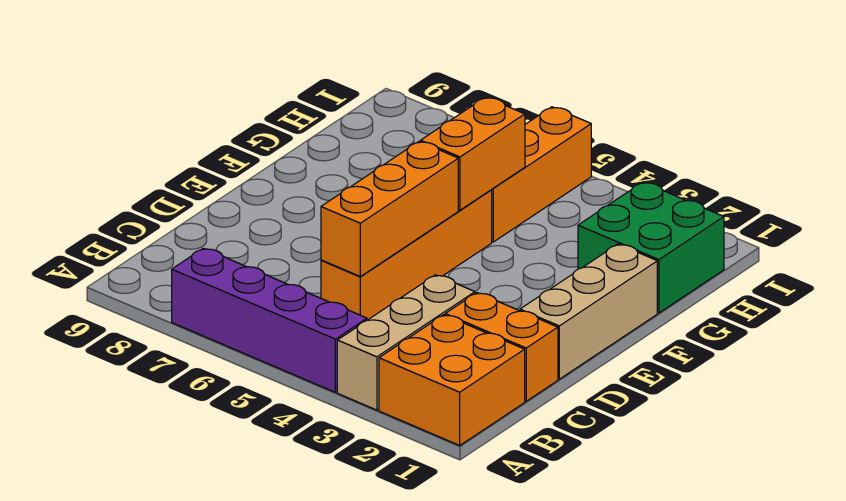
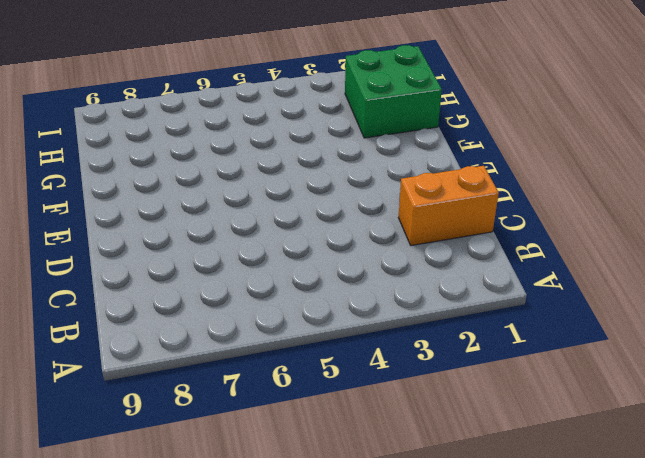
none -> orange brick A1:B2 level 1
none -> tan brick A3:C3 level 1

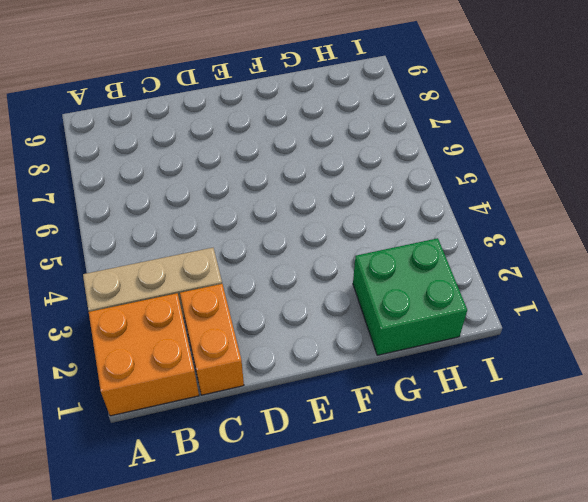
none -> purple brick A4:A7 level 1
none -> orange brick C5:F5 level 1

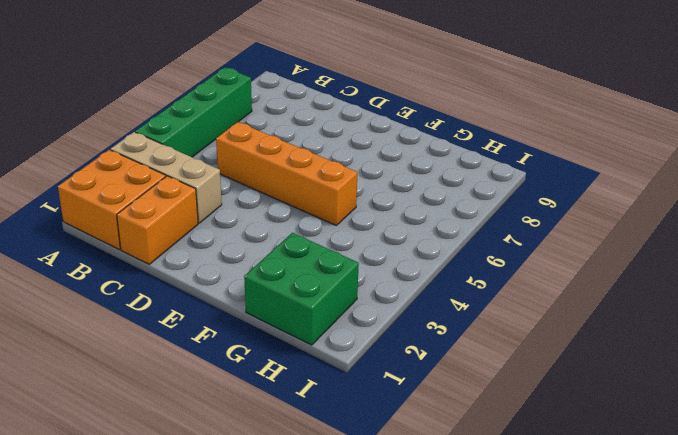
green brick A4:A7 level 1 -> purple brick A4:A7 level 1
none -> tan brick D1:F1 level 1
none -> orange brick G5:I5 level 1

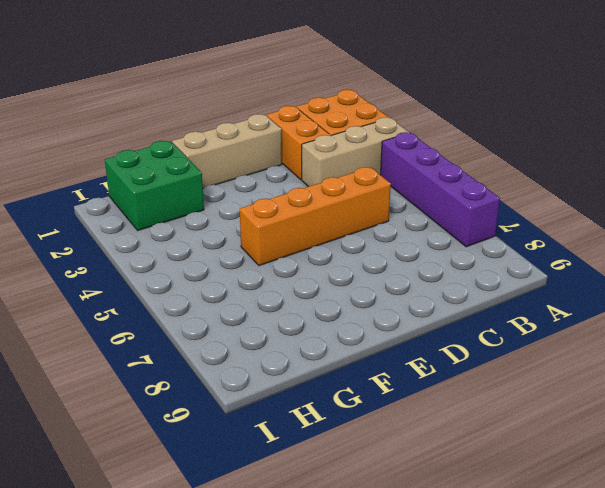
none -> orange brick G5:I5 level 1
none -> orange brick C5:E5 level 2

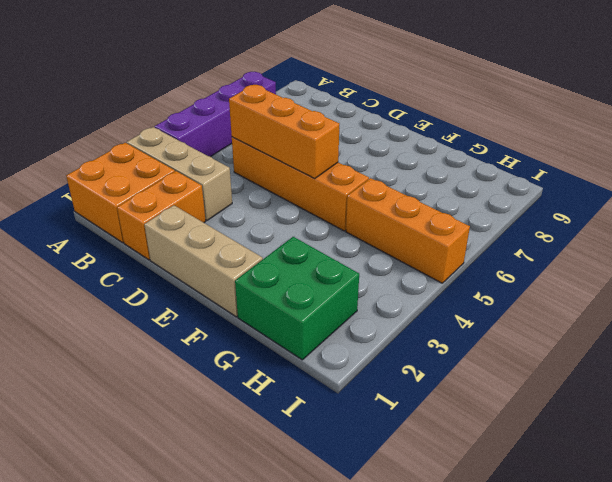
none -> orange brick F5:G5 level 2

